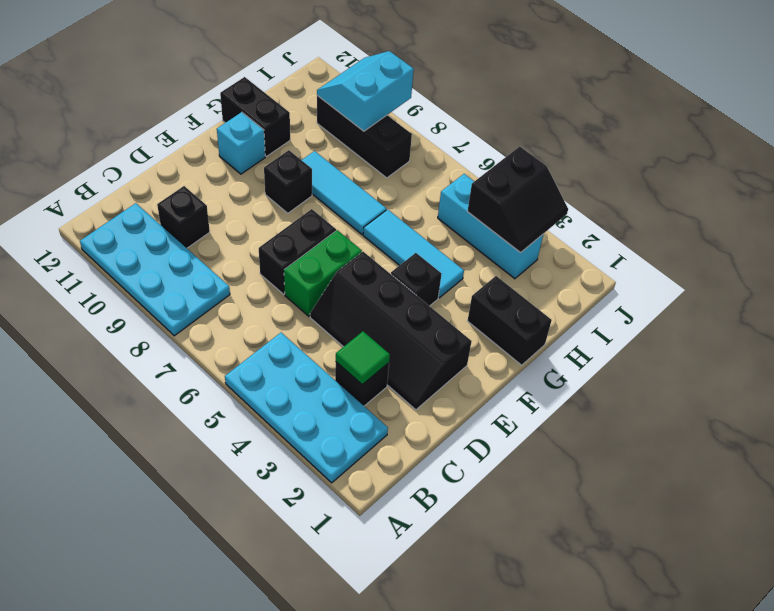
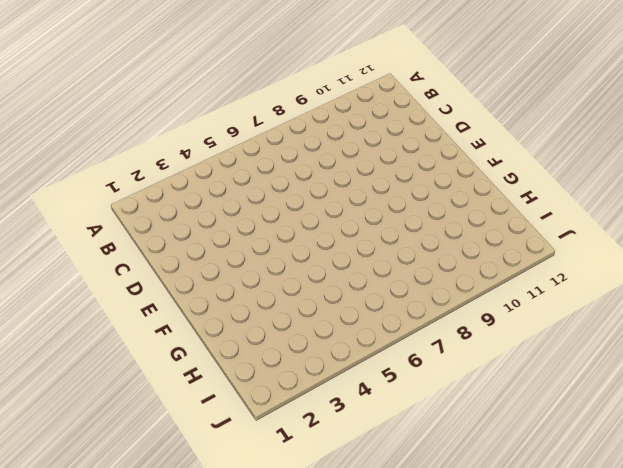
none -> cyan plate A2:B5 level 1
none -> cyan plate A8:B11 level 1
none -> black brick C3 level 1

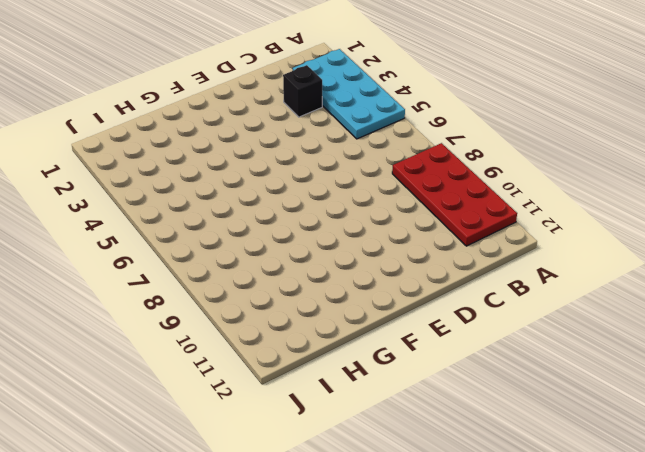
red plate A8:B11 level 1 -> cyan plate A8:B11 level 1
none -> black brick C10 level 1
none -> black slope D2:E5 level 1 top E
none -> green brick D6:E6 level 1

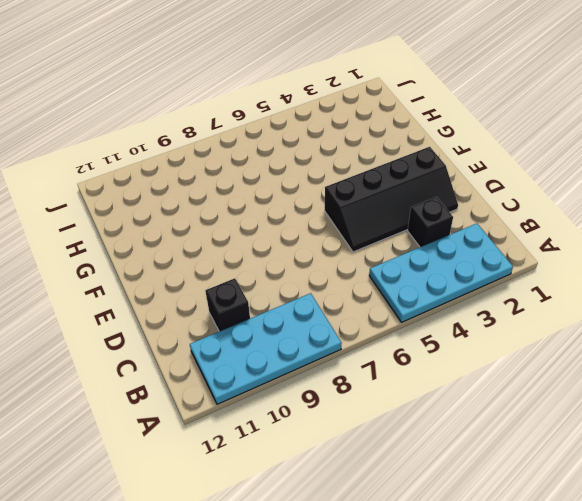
none -> green brick D6:E6 level 1
none -> black brick D7:E7 level 1
none -> black brick F4 level 1

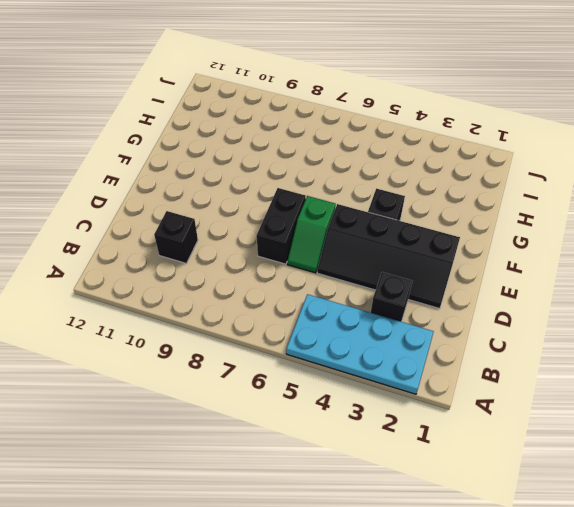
green slope D6:E6 level 1 top E -> green brick D6:E6 level 1
none -> cyan plate A8:B11 level 1
none -> black brick F9 level 1
none -> cyan brick F11 level 1

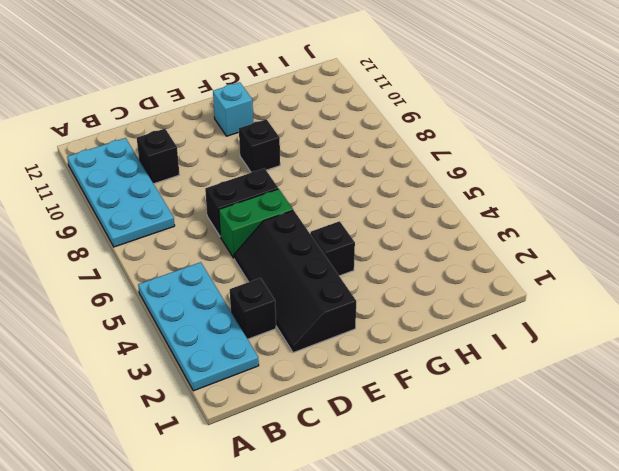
none -> black brick G1:G2 level 1
none -> cyan tile G4:G6 level 1
none -> cyan tile G7:G9 level 1

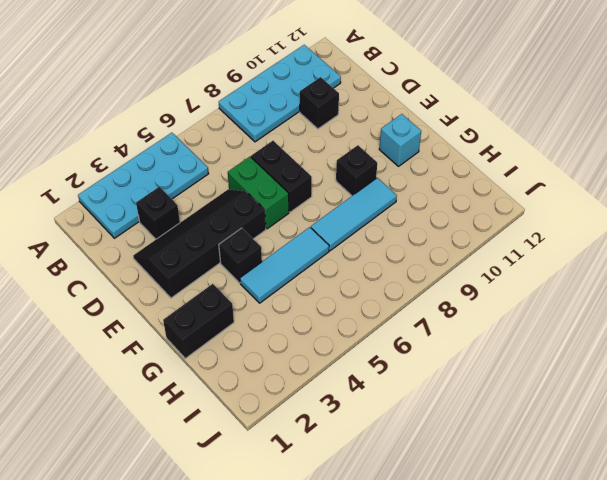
none -> black brick G11:G12 level 1
none -> cyan brick I3:I5 level 1
none -> black brick I8:I10 level 1

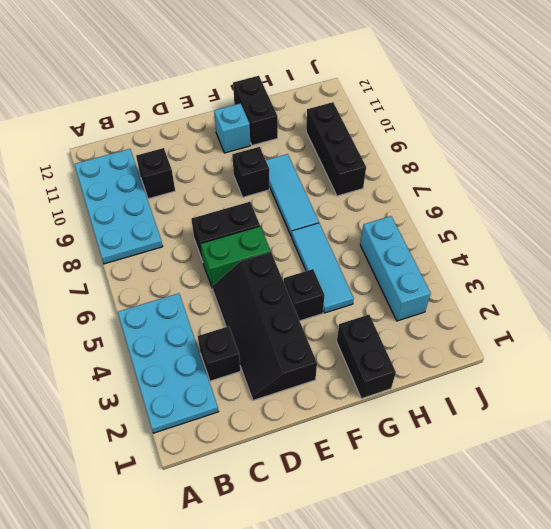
none -> green tile C3 level 2
none -> black slope I3:J4 level 2 top 4
none -> cyan slope I9:J10 level 2 top 9

